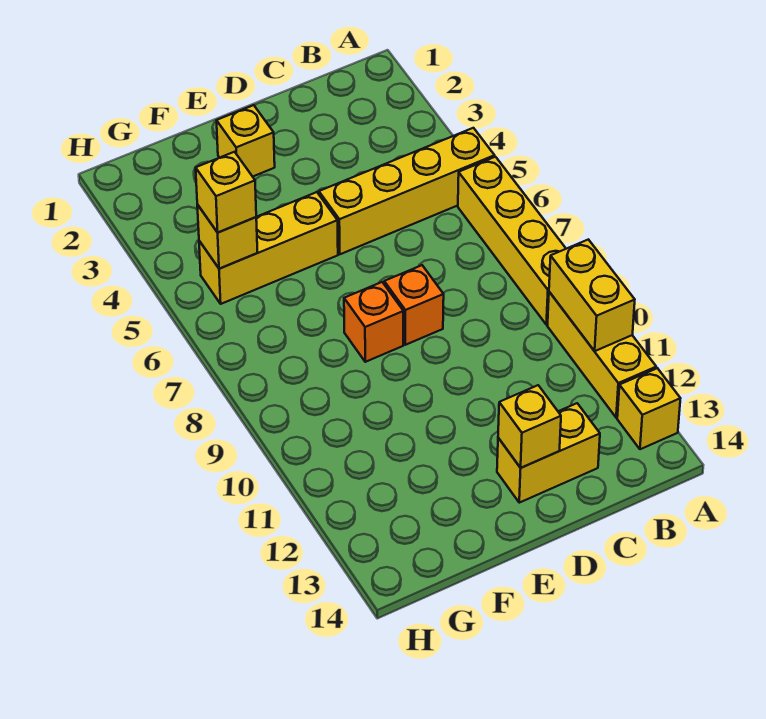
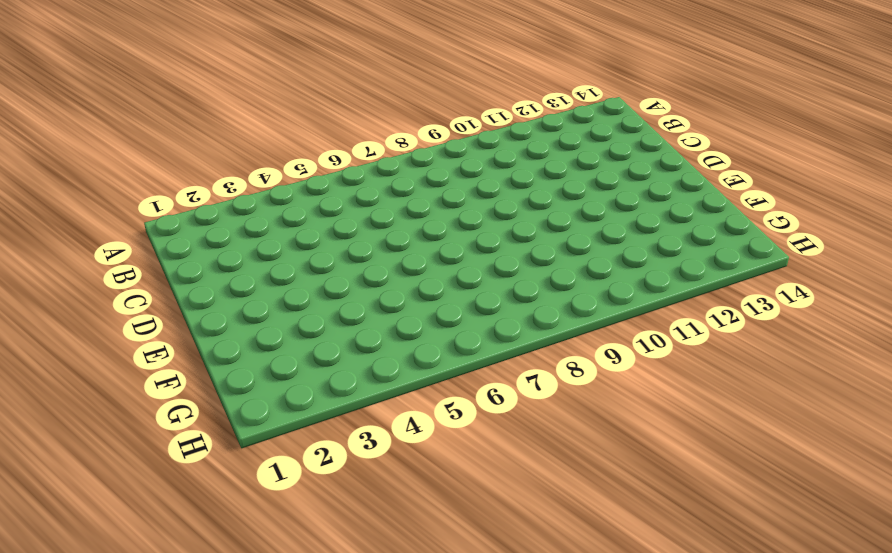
none -> yellow brick A5:D5 level 1
none -> yellow brick A6:A9 level 1
none -> yellow brick A10:A12 level 1

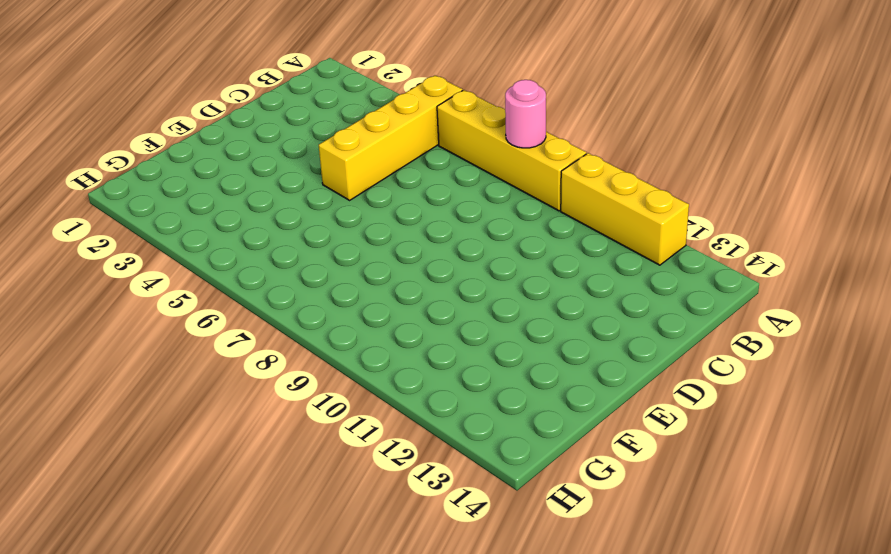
pink round brick A8 level 2 -> none
none -> yellow brick A13 level 1
none -> yellow brick C13:D13 level 1
none -> orange brick D8 level 1

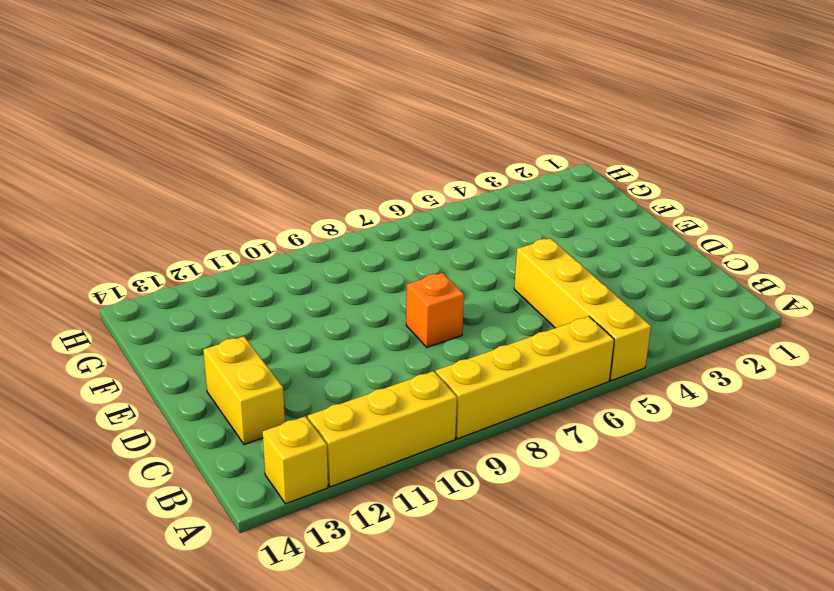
none -> yellow brick E2 level 1
none -> yellow brick E5:G5 level 1
none -> orange brick E8 level 1

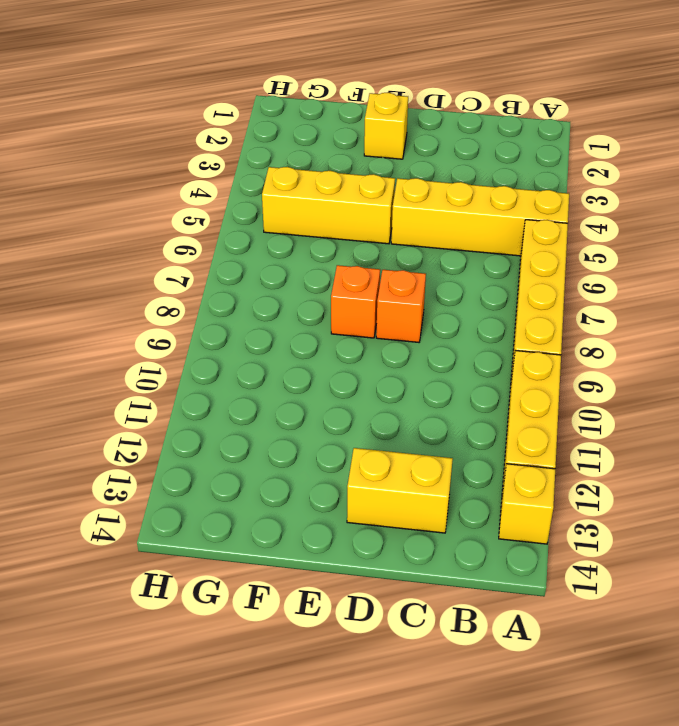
none -> yellow brick A10:A11 level 2
none -> yellow brick D13 level 2
none -> yellow brick G5 level 2

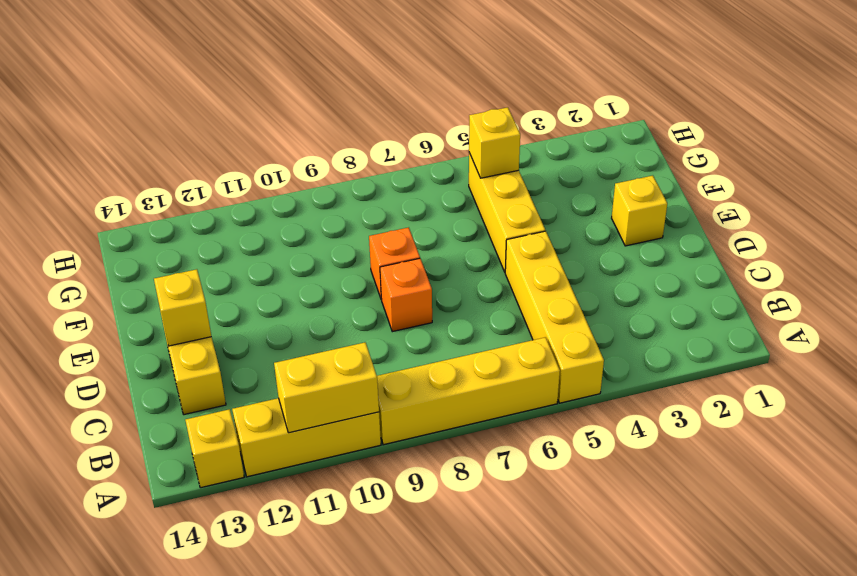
none -> yellow brick G5 level 3

